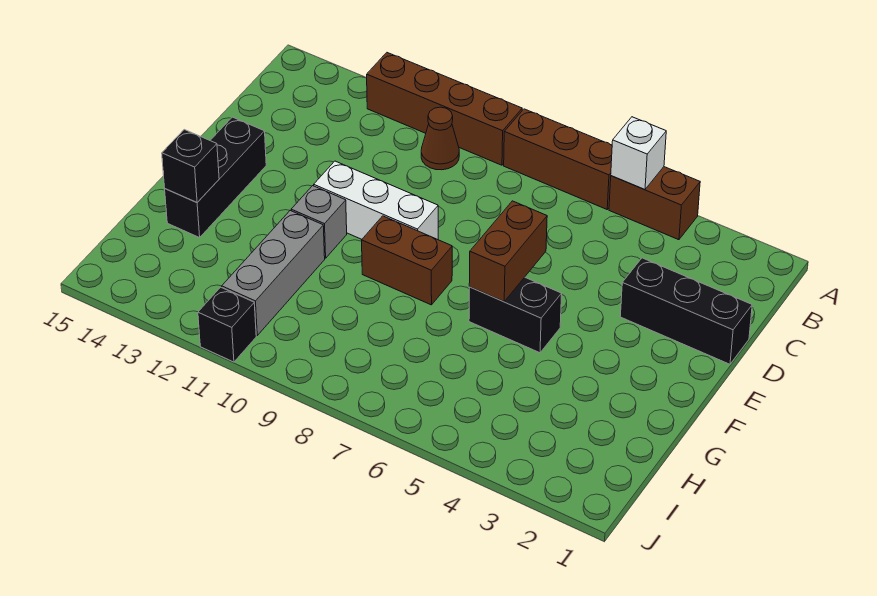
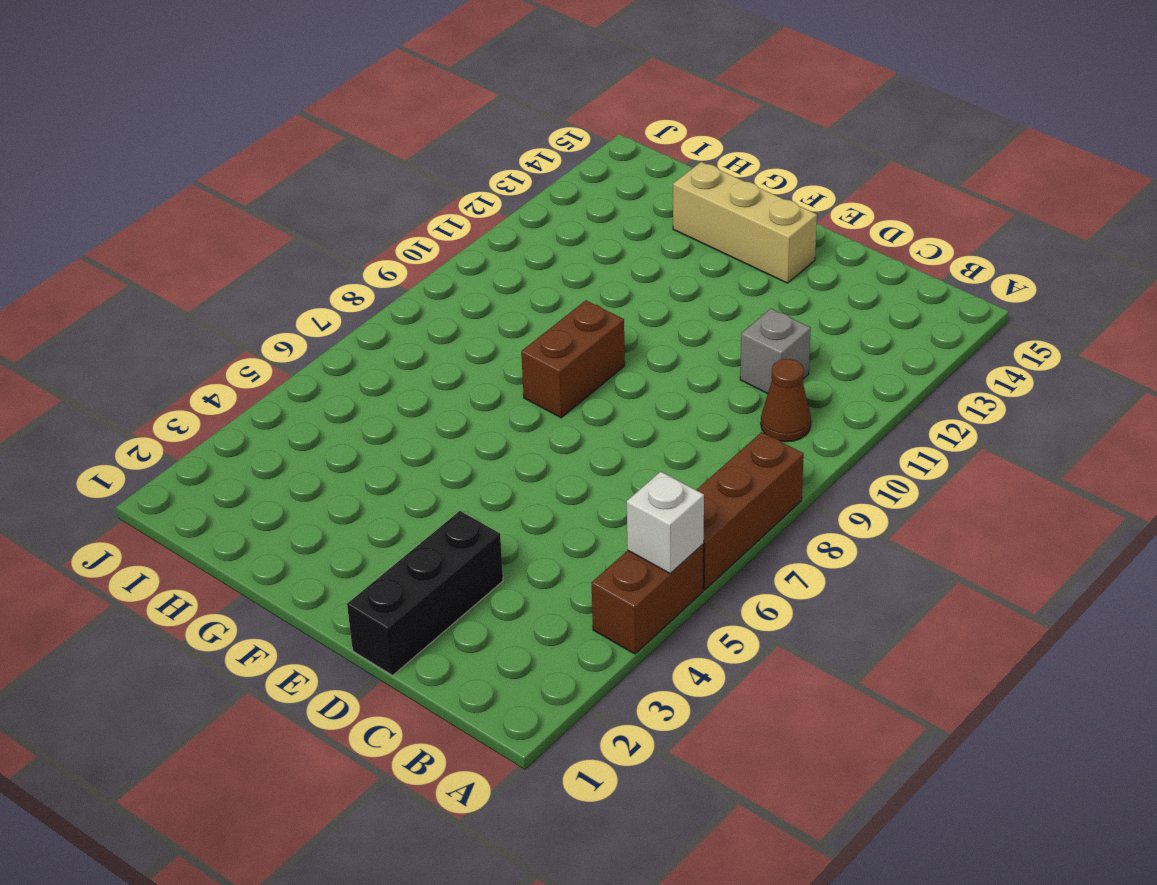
grey brick C11 level 1 -> grey brick F11 level 1
tan brick E14:G14 level 1 -> black brick E14:G14 level 1
none -> brown brick A9:A12 level 1
none -> white brick E9:E11 level 1
none -> black brick F5:F6 level 1

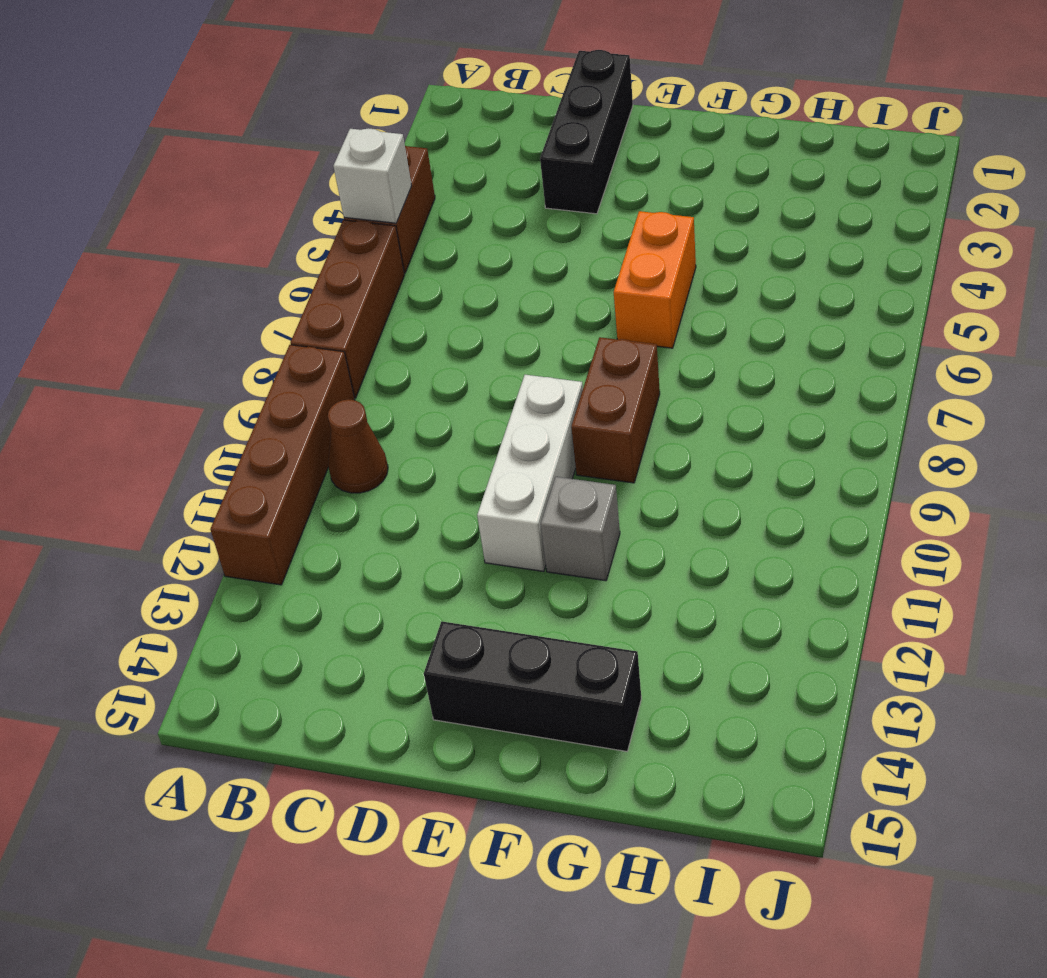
orange brick F5:F6 level 1 -> black brick F5:F6 level 1
none -> grey brick G11:I11 level 1
none -> black brick J11 level 1
none -> brown brick E6:F6 level 2

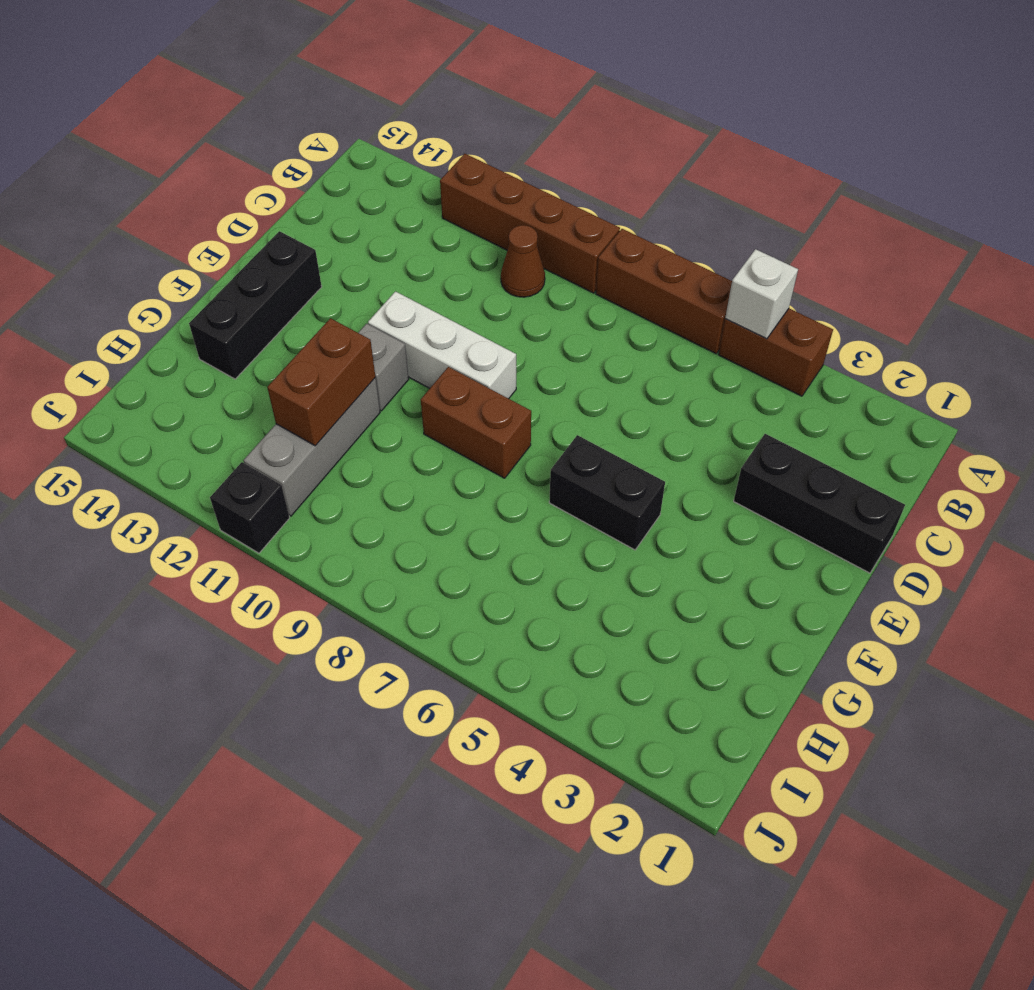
brown brick G11:H11 level 2 -> brown brick E6:F6 level 2
none -> black brick G14 level 2

